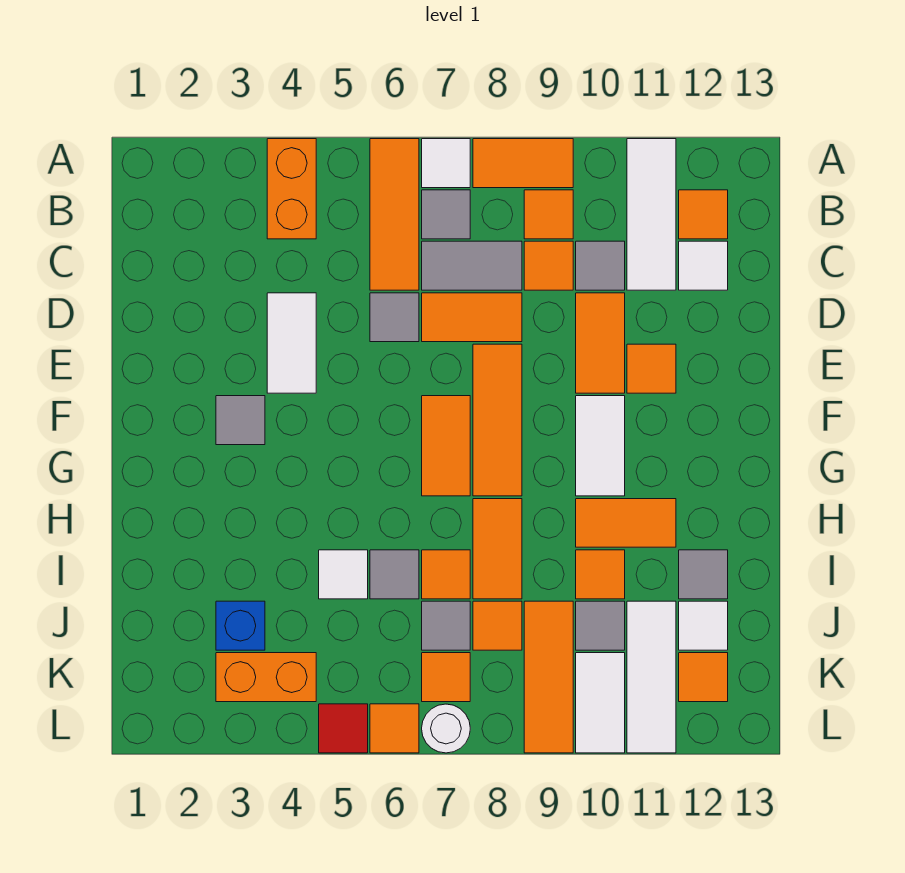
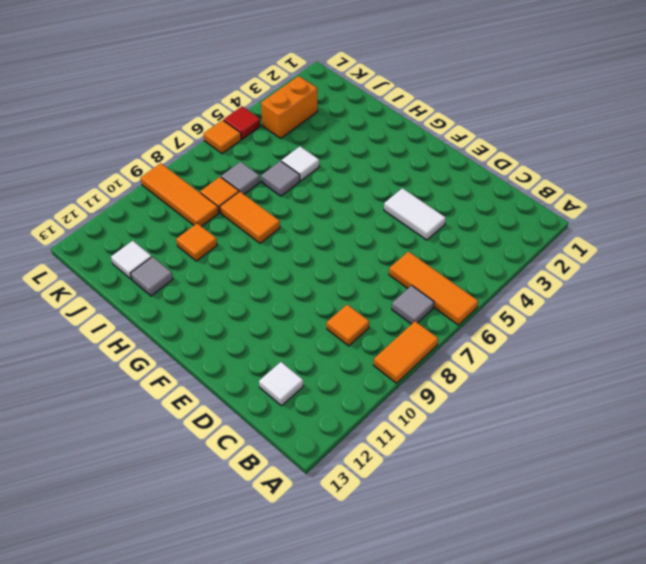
none -> orange brick A4:B4 level 1
none -> white tile A7 level 1
none -> white tile A11:C11 level 1
none -> orange tile B9 level 1

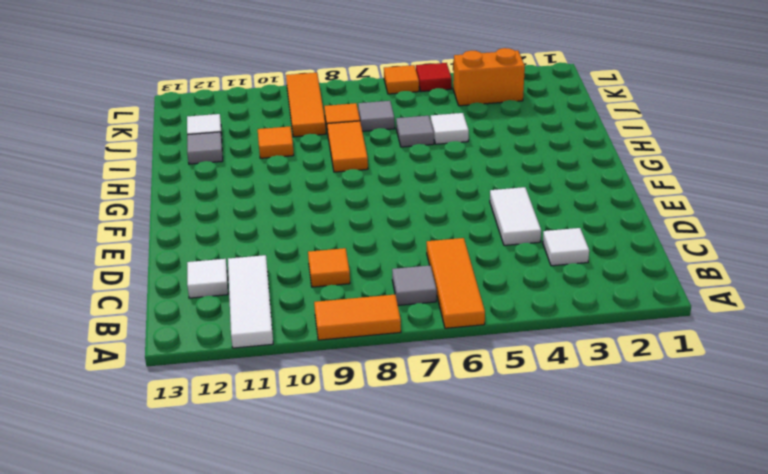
white tile C3 level 1 -> white tile A7 level 1
none -> orange brick A4:B4 level 1
none -> orange tile B9 level 1
none -> orange tile B12 level 1
none -> grey tile C7:C8 level 1

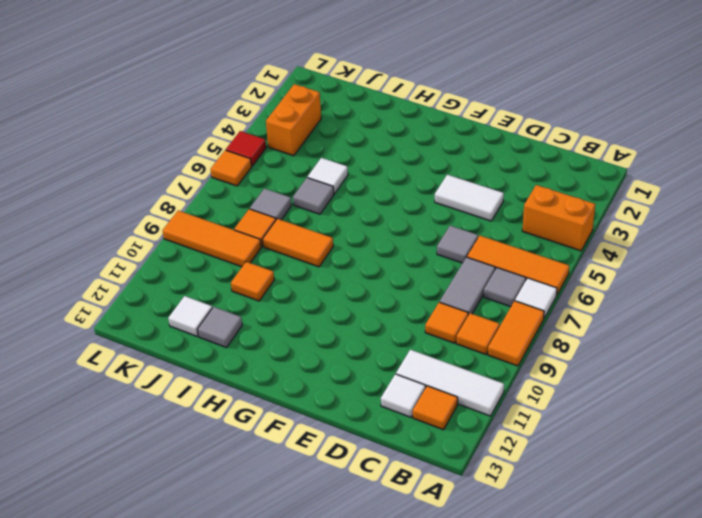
none -> grey tile C10 level 1
none -> orange tile D7:D8 level 1
none -> orange tile D10:E10 level 1
none -> orange tile E8:G8 level 1

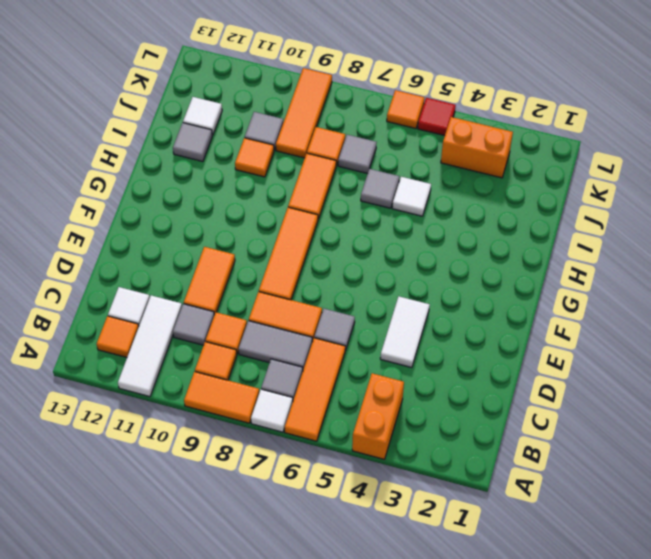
none -> orange tile E11 level 1
none -> grey tile F3 level 1
none -> orange tile F7:G7 level 1
none -> white tile F10:G10 level 1

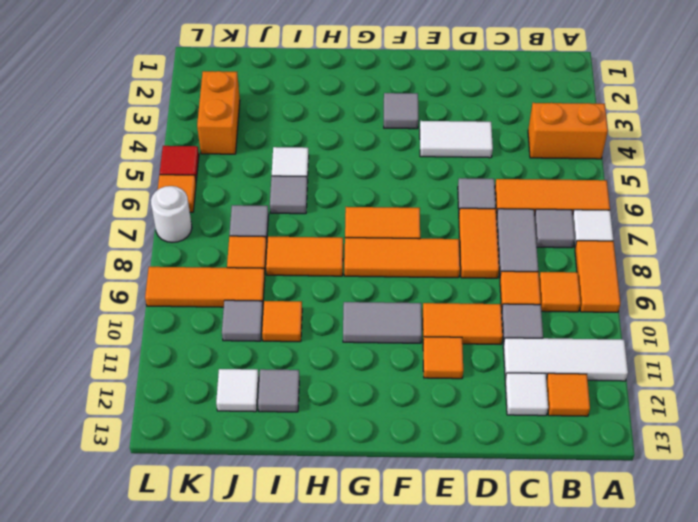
grey tile F10:G10 level 1 -> white tile F10:G10 level 1
none -> orange tile H10:H11 level 1
none -> orange tile I7 level 1
none -> blue brick J3 level 1
none -> white tile J11:L11 level 1

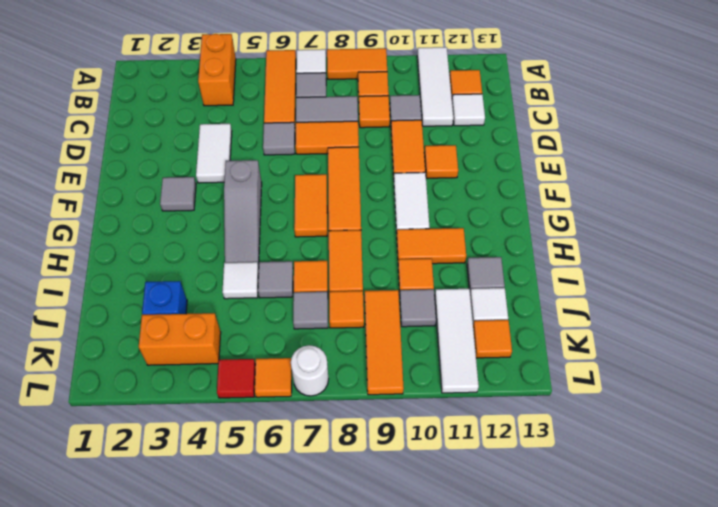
grey slope F5:H5 level 1 top F -> none
none -> orange tile K7 level 1
none -> white tile K10:L10 level 1

